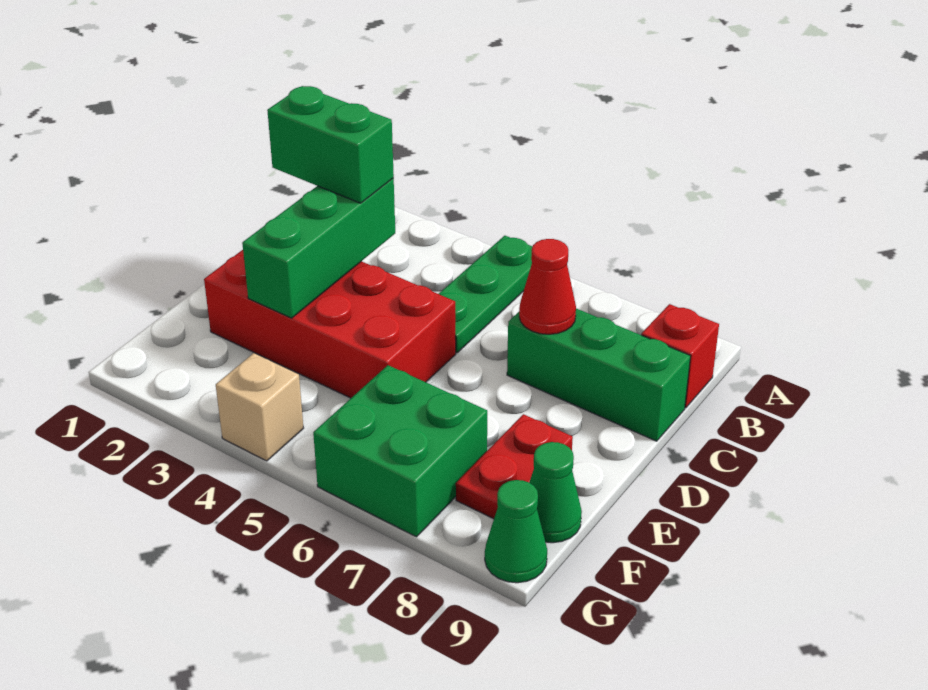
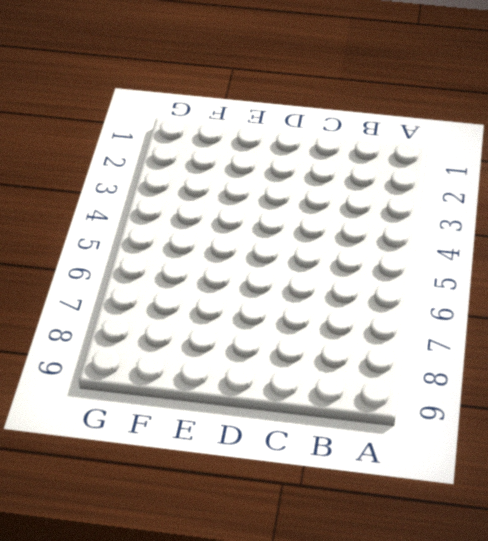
none -> green plate A5:C5 level 1
none -> red brick B9 level 1
none -> green brick C7:C9 level 1

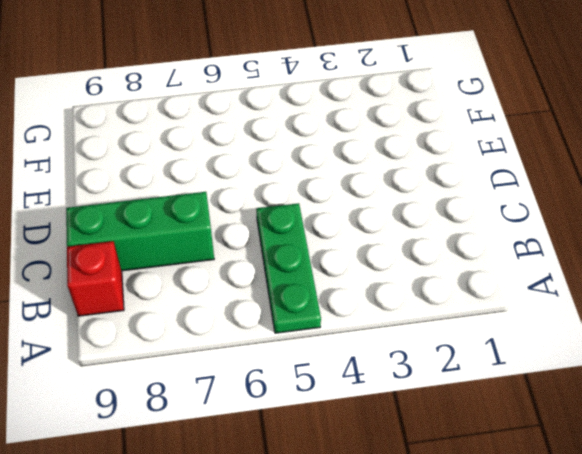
none -> red brick D2:E5 level 1
none -> red plate E8:F8 level 1
none -> green brick F6:G7 level 1

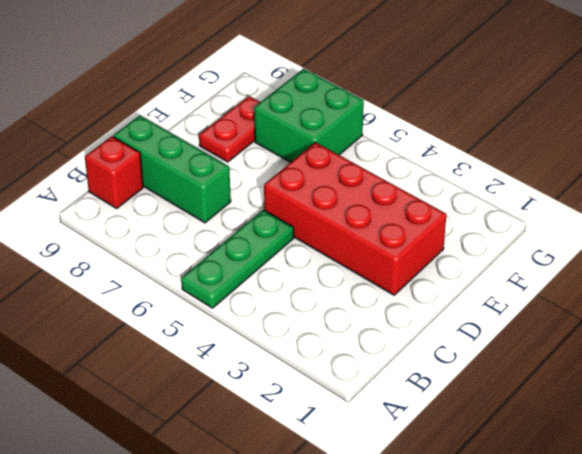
none -> green cone F9 level 1
none -> tan brick G4 level 1
none -> green cone G9 level 1

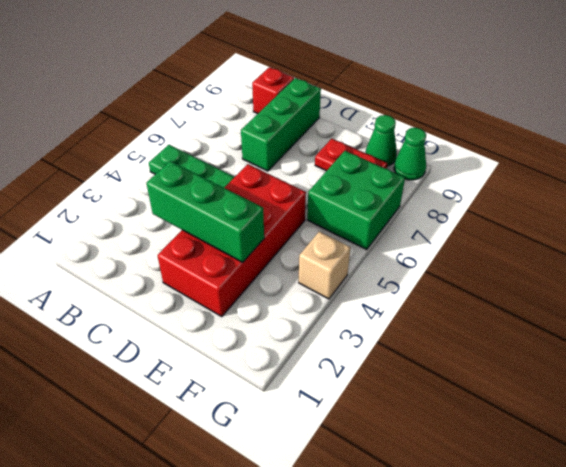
none -> red cone C7 level 2
none -> green brick C2:C3 level 3

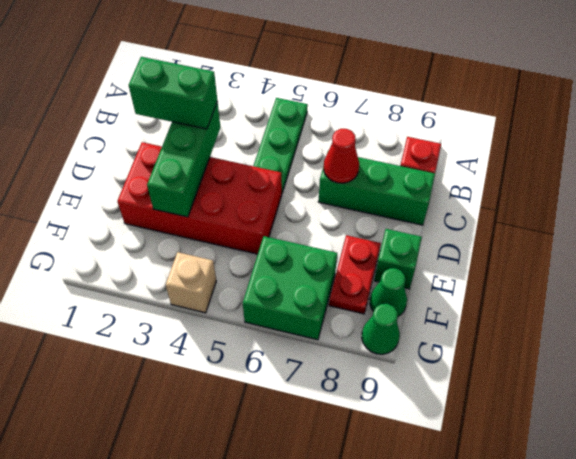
green brick E9 level 1 -> none

